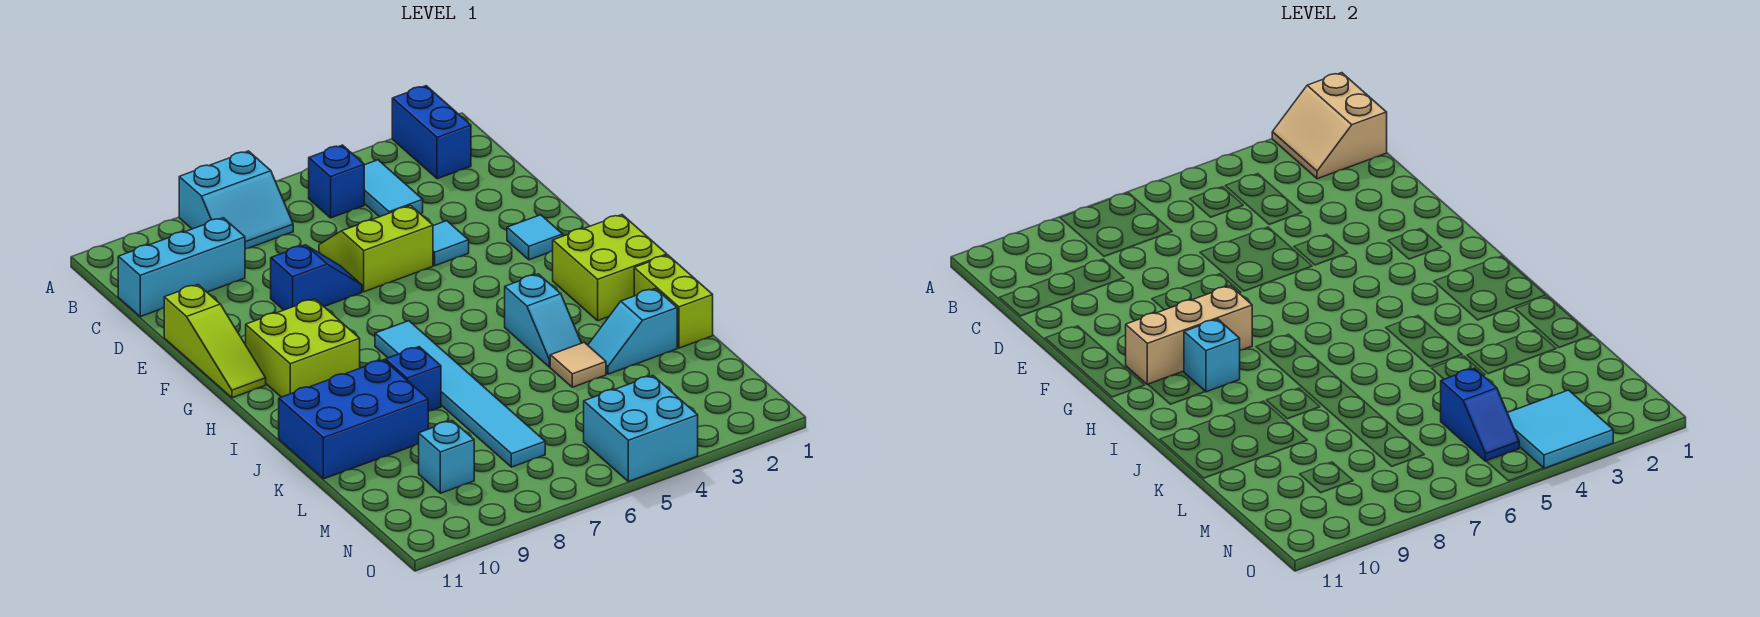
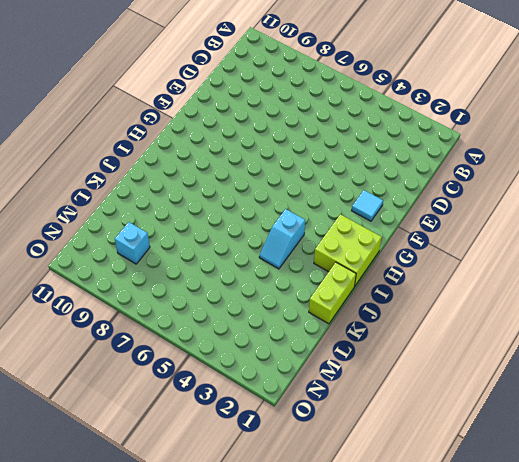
none -> blue brick A2:B2 level 1
none -> cyan slope A7:B8 level 1 top A
none -> cyan tile B4:C4 level 1

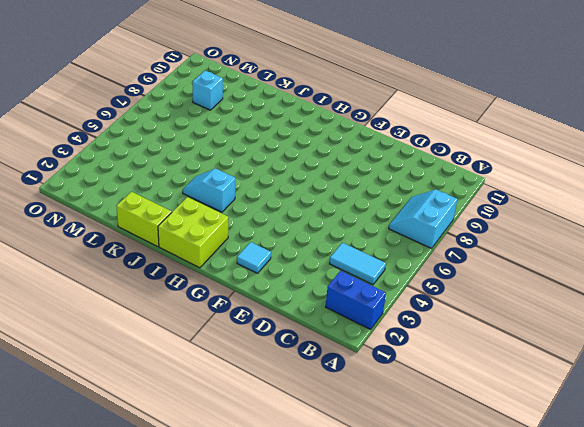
none -> blue brick B5 level 1
none -> cyan brick C9:C11 level 1
none -> lime slope D5:E6 level 1 top E

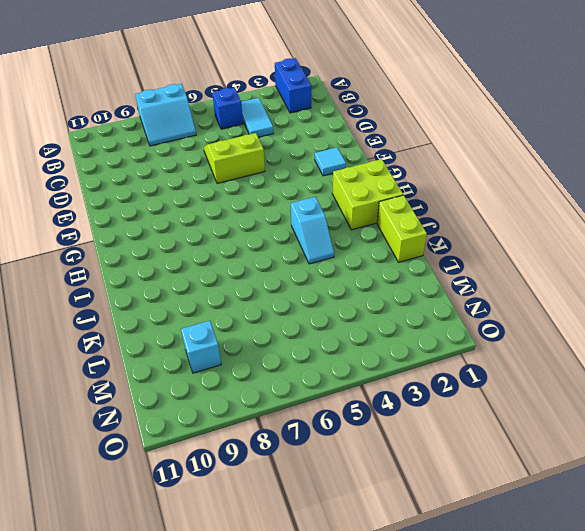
none -> cyan brick C9:C11 level 1
none -> cyan tile E4 level 1
none -> blue slope E7:E8 level 1 top 8

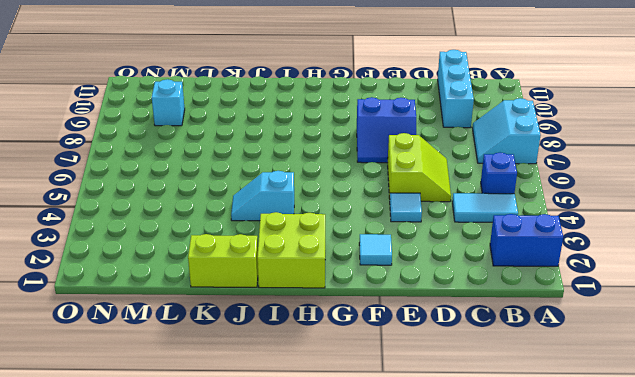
blue slope E7:F8 level 1 top 8 -> blue slope E7:E8 level 1 top 8
none -> lime slope E11:G11 level 1 top E
none -> lime brick G9:H10 level 1
none -> cyan tile H7:M7 level 1

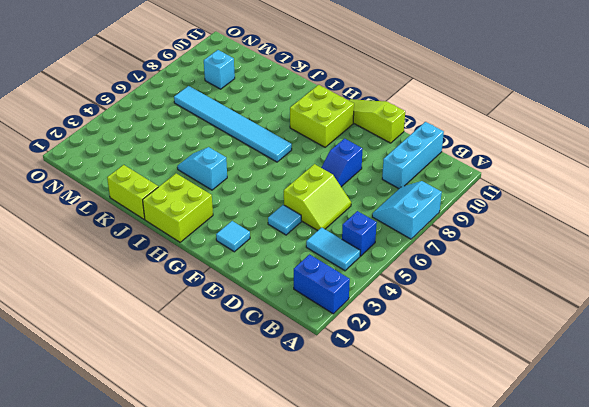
none -> blue brick J8 level 1
none -> blue brick J9:K11 level 1
none -> cyan slope K2:K3 level 1 top 2

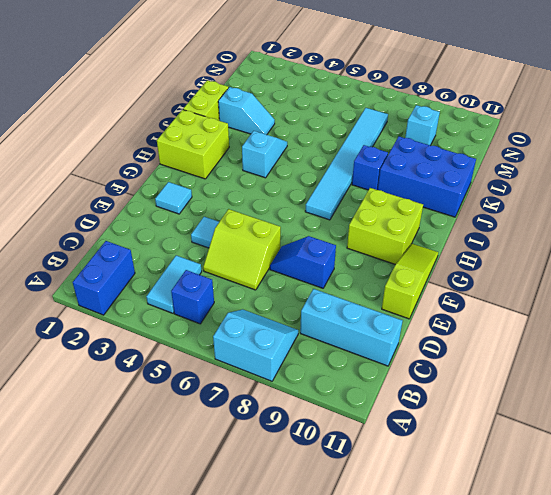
none -> tan tile K4 level 1
none -> cyan brick N4:O5 level 1
none -> tan slope A1:B2 level 2 top 1

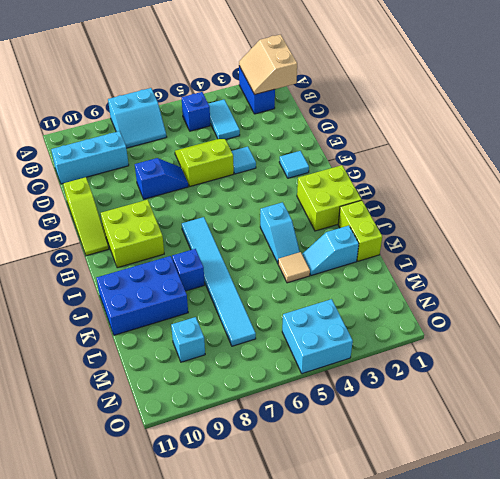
none -> tan brick G8:G10 level 2
none -> cyan brick H9 level 2
none -> blue slope M5:N5 level 2 top M

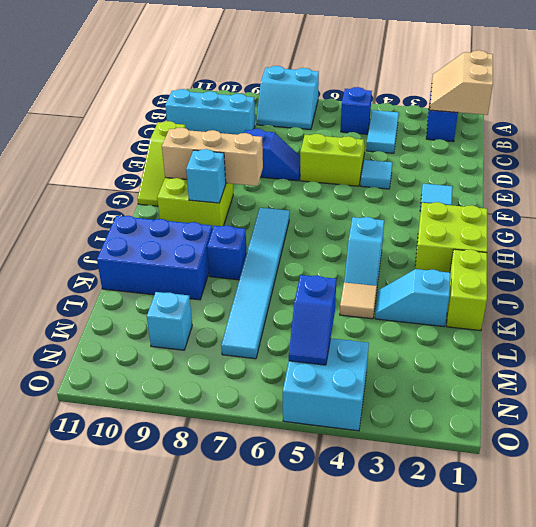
none -> cyan tile N3:O4 level 2

